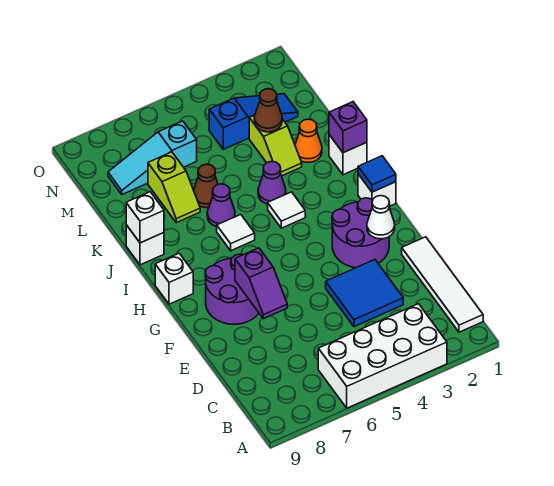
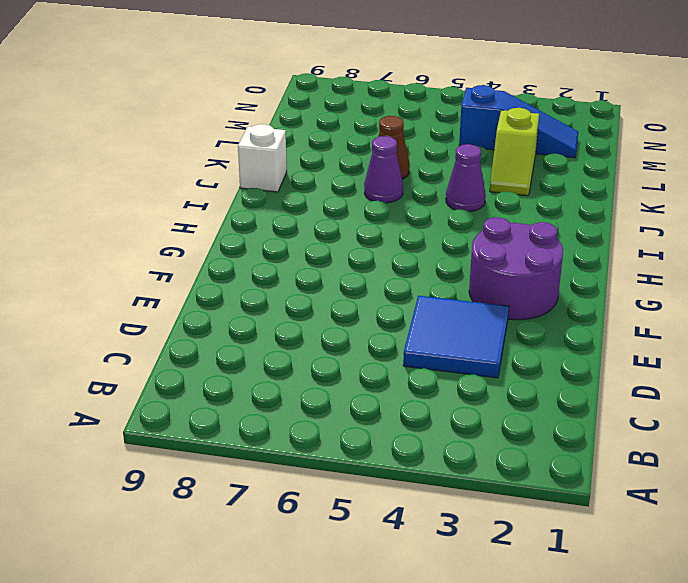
none -> white brick A3:B6 level 1
none -> white tile B1:E1 level 1
none -> purple round brick F7:G8 level 1

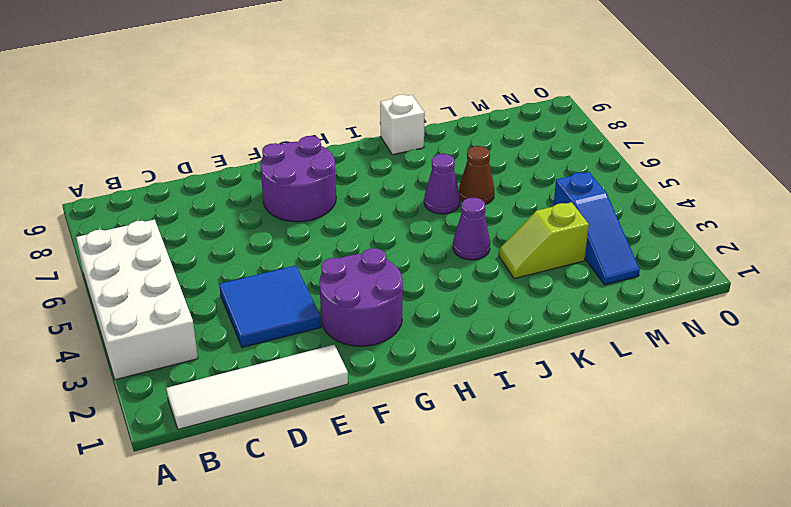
none -> white brick H1 level 1
none -> white brick H9 level 1
none -> white tile I4 level 1

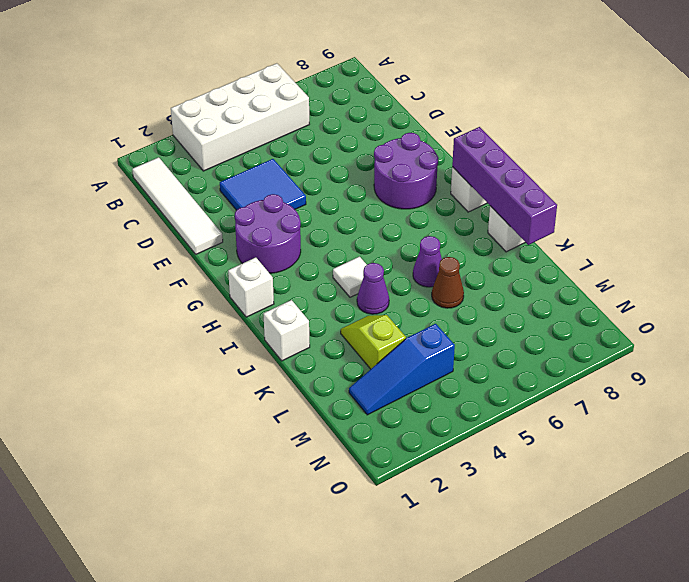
purple brick H9:K9 level 2 -> white brick J9 level 2
none -> white tile I6 level 1
none -> orange cone K2 level 1
none -> lime slope K7:L7 level 1 top L

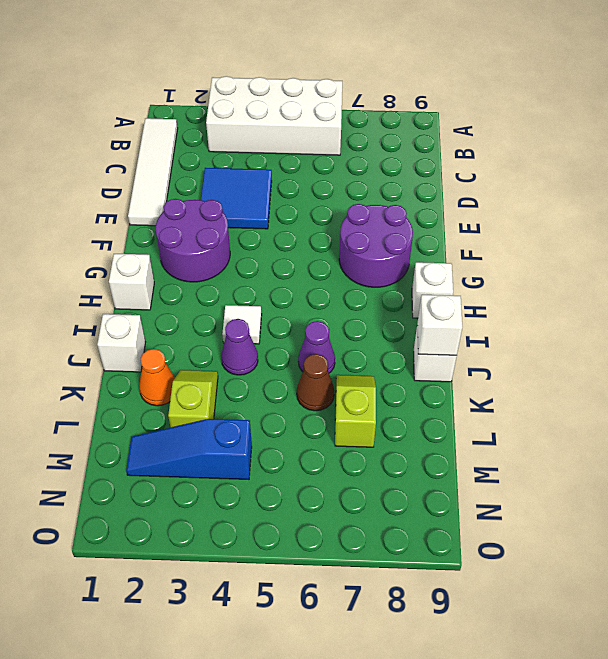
none -> white tile I6 level 1
none -> cyan slope M6:M8 level 1 top 6
none -> purple slope E7:F7 level 2 top F

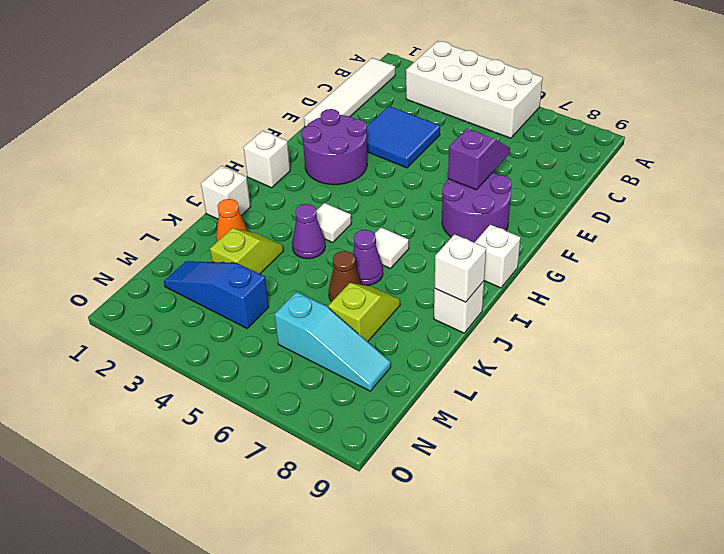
none -> white cone F2 level 2
none -> blue tile H1 level 2
none -> purple brick J1 level 2

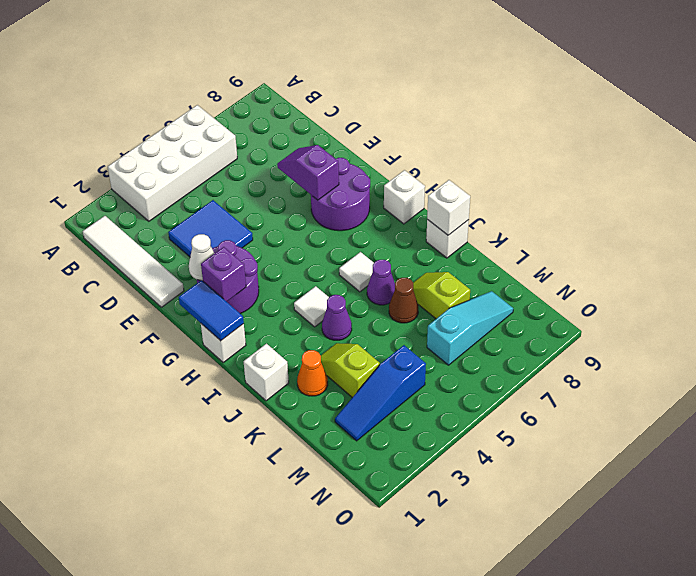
blue tile G1:H1 level 2 -> blue tile H1 level 2
purple brick G2 level 2 -> purple brick J1 level 2
none -> brown cone L3 level 2

